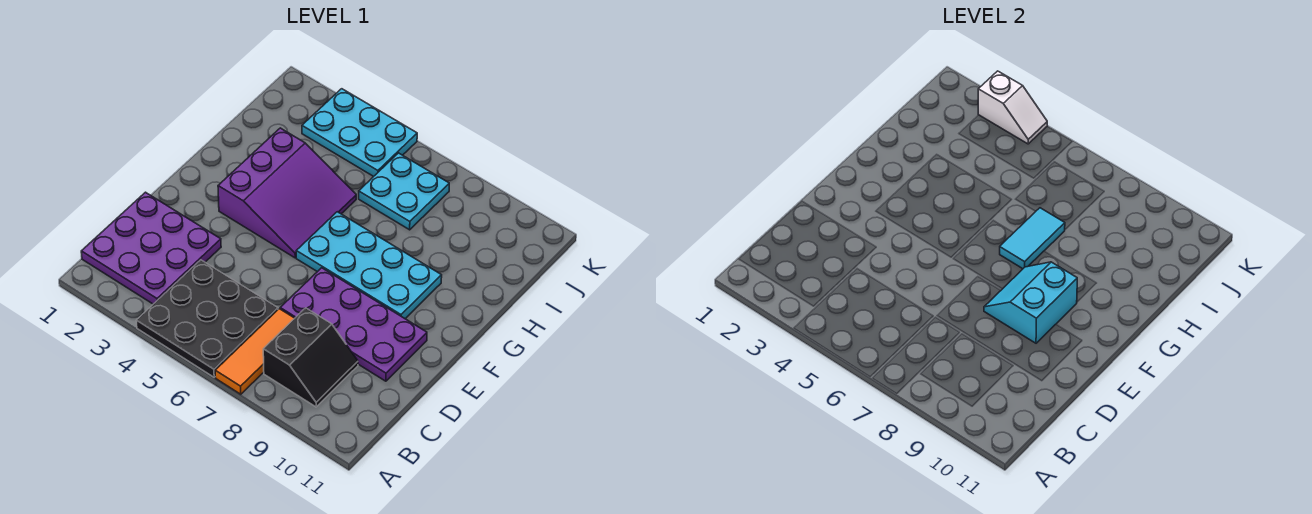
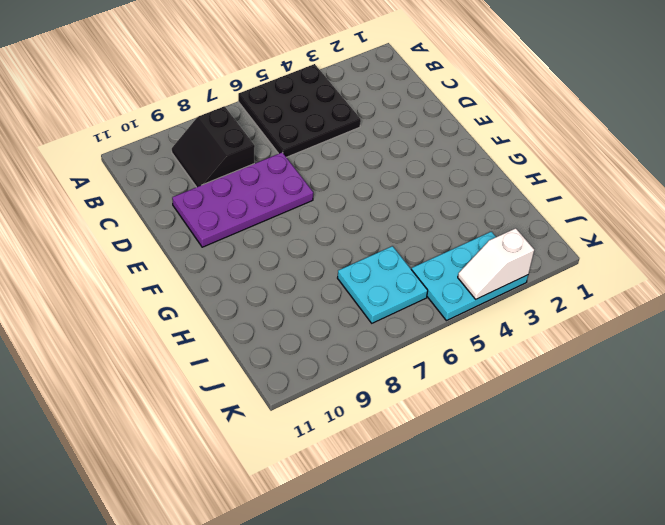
none -> orange tile A7:C7 level 1
none -> purple plate B1:D3 level 1
none -> purple slope F3:H5 level 1 top 3

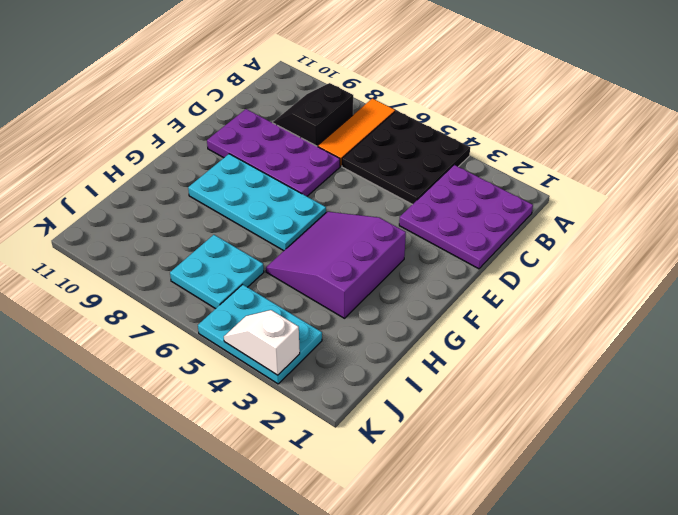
none -> cyan slope E8:F9 level 2 top 9
none -> cyan tile G7:H7 level 2

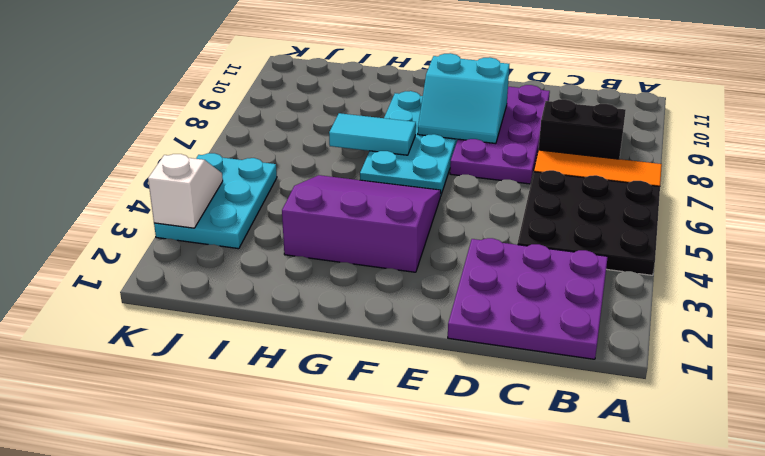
none -> cyan plate I6:J7 level 1

